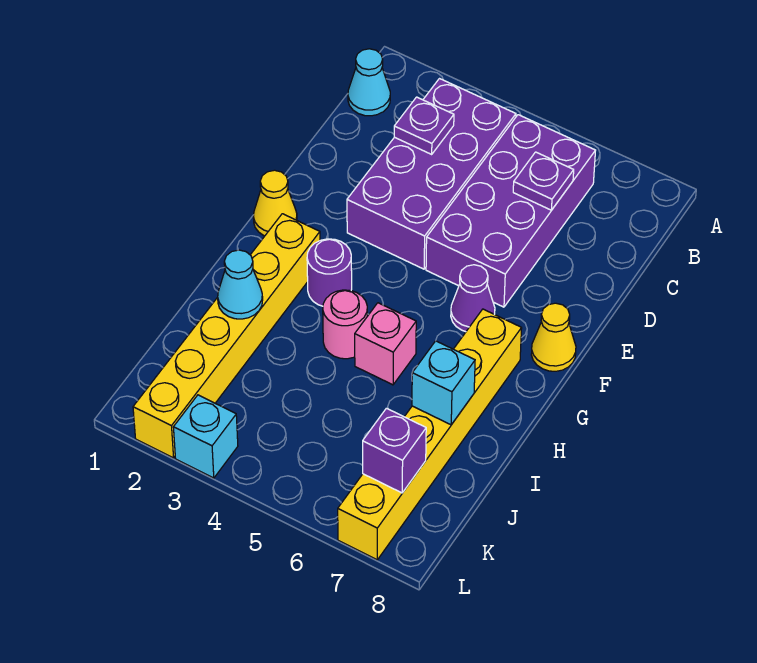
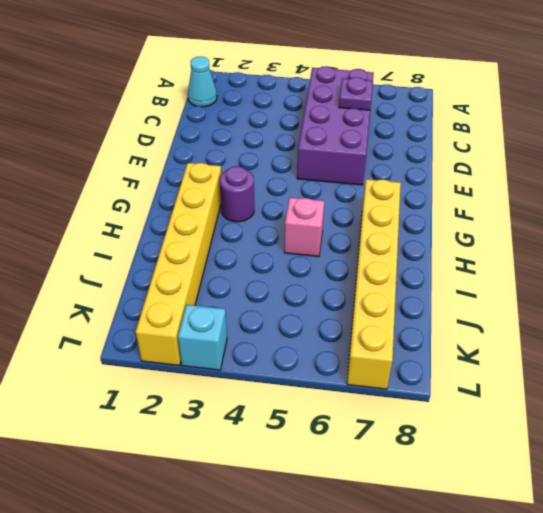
none -> purple brick B3:E4 level 1
none -> yellow cone F1 level 1
none -> purple cone F6 level 1

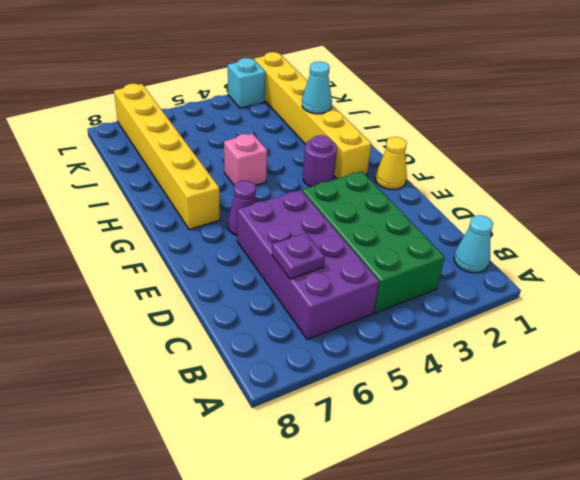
green brick B3:E4 level 1 -> purple brick B3:E4 level 1
none -> yellow cone F8 level 1
none -> pink round brick H4 level 1
none -> purple plate C3 level 2

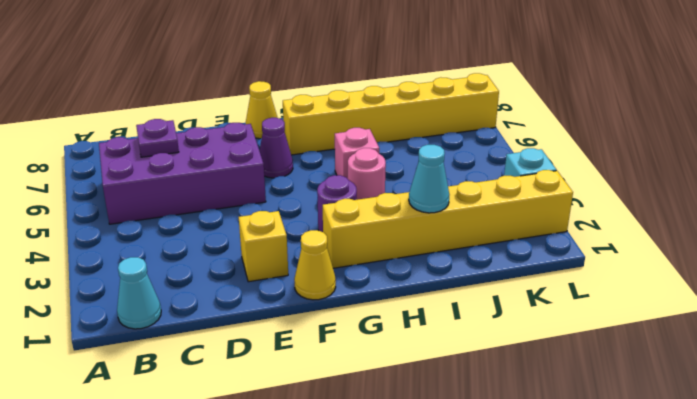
yellow brick E2 level 1 -> none
none -> purple brick B3:E4 level 1
none -> purple plate C3 level 2
none -> cyan brick I7 level 2

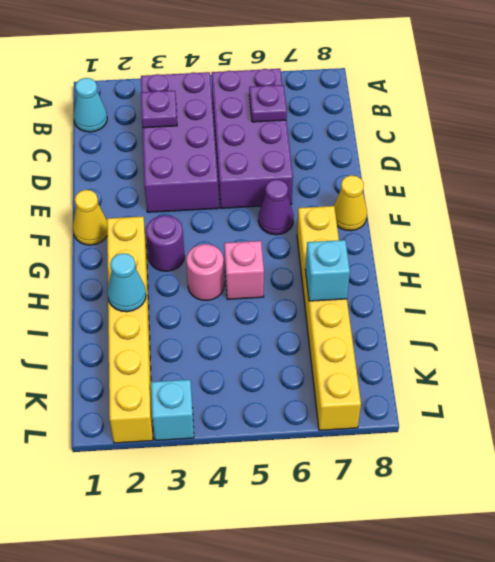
none -> purple brick K7 level 2

